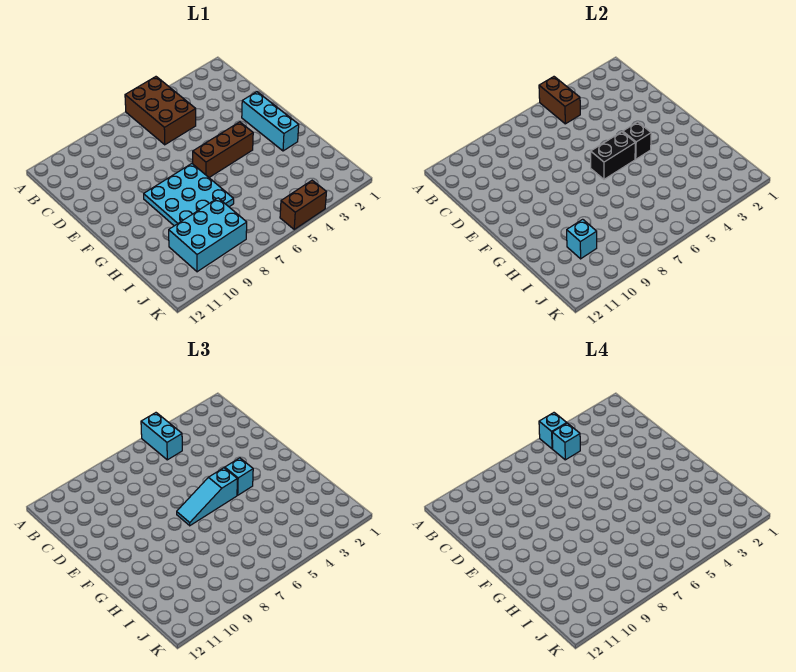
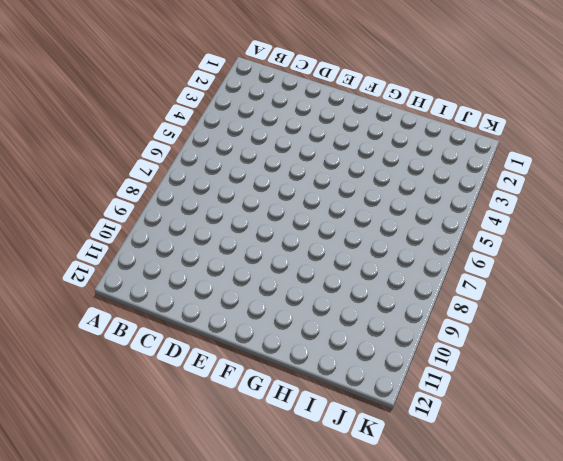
none -> brown brick A5:C6 level 1
none -> cyan brick E2:G2 level 1
none -> brown brick F4:F6 level 1

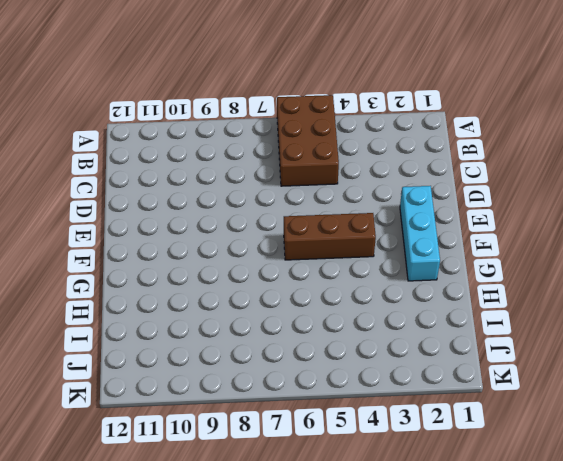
none -> cyan plate F7:H9 level 1
none -> cyan brick I8:J10 level 1
none -> brown brick K4:K5 level 1

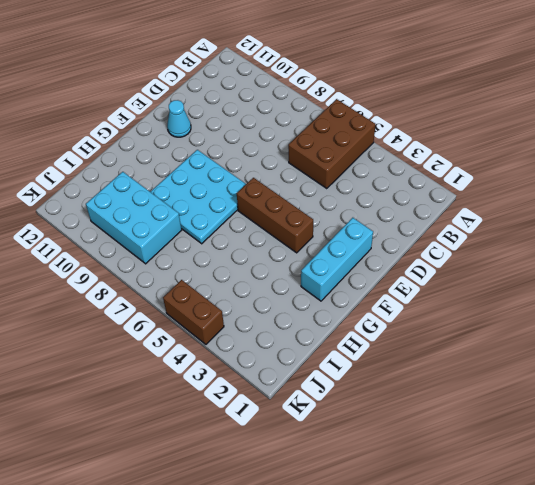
cyan cone E11 level 1 -> none
none -> brown brick A5:B5 level 2
none -> black brick F4 level 2
none -> black brick F5:F6 level 2

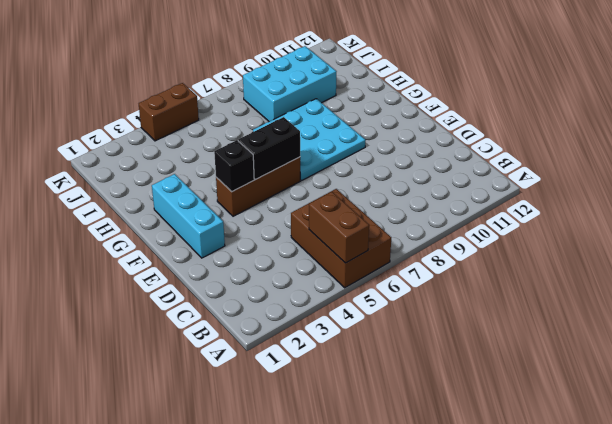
none -> cyan brick I10 level 2
none -> cyan brick A5:B5 level 3
none -> cyan brick F4 level 3

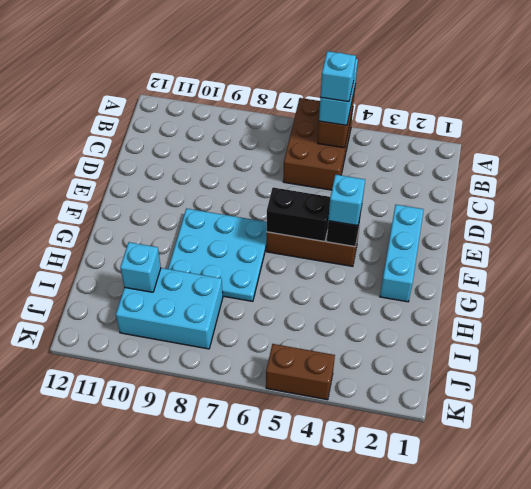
none -> cyan slope F5:F7 level 3 top 5
none -> cyan brick A5 level 4

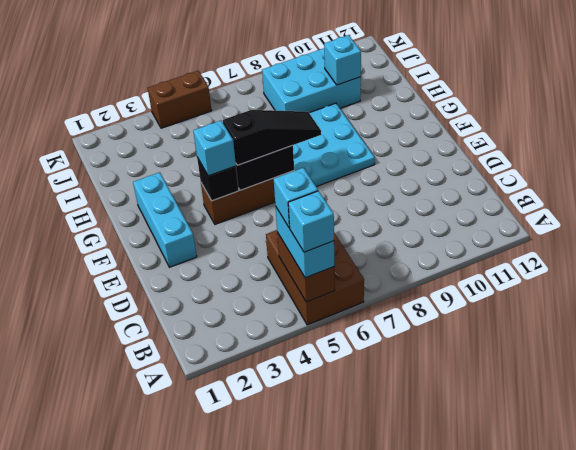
black slope F5:F7 level 3 top 5 -> cyan slope F5:F7 level 3 top 5

